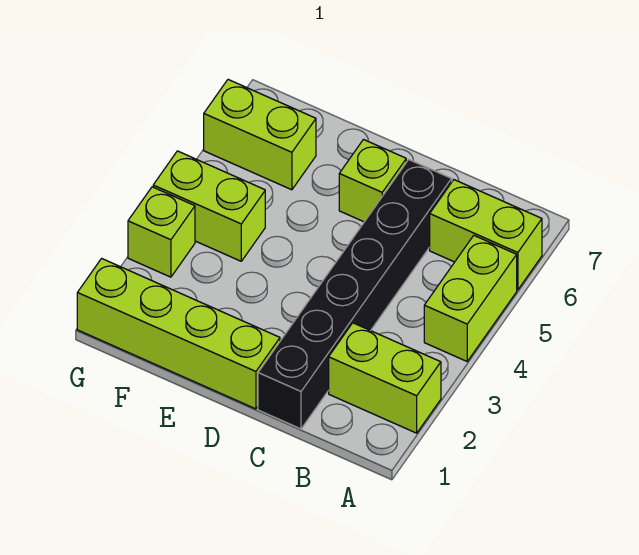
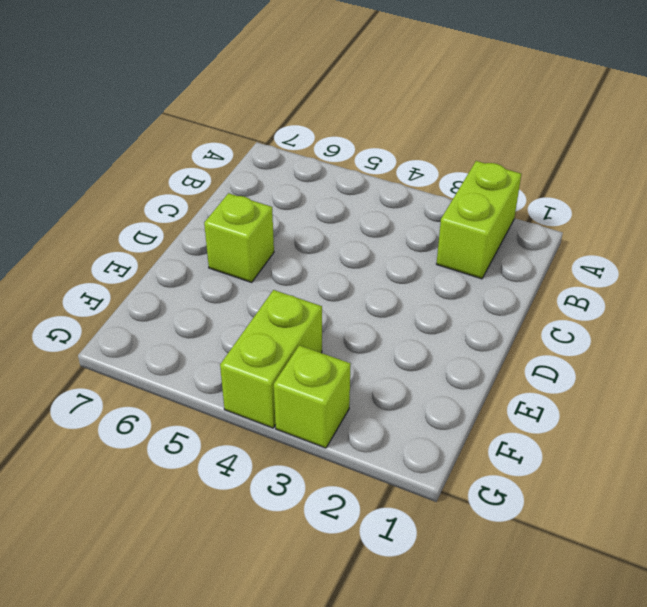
none -> lime brick A4:A5 level 1
none -> lime brick A6:B6 level 1

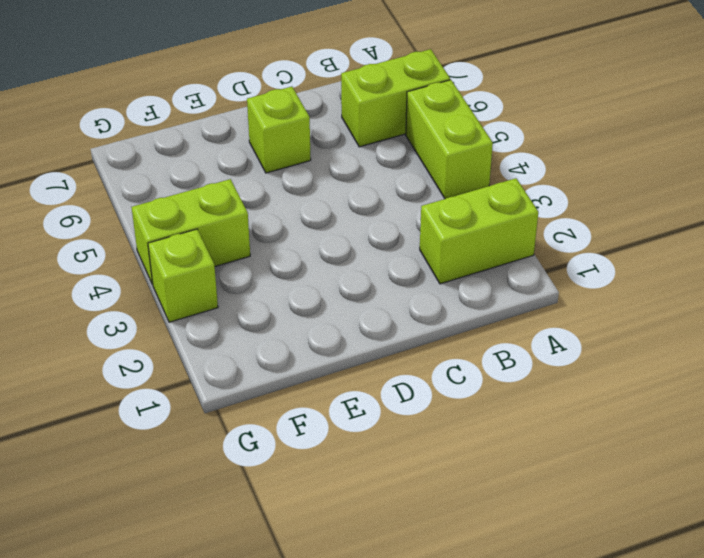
none -> black brick C1:C6 level 1
none -> lime brick D1:G1 level 1

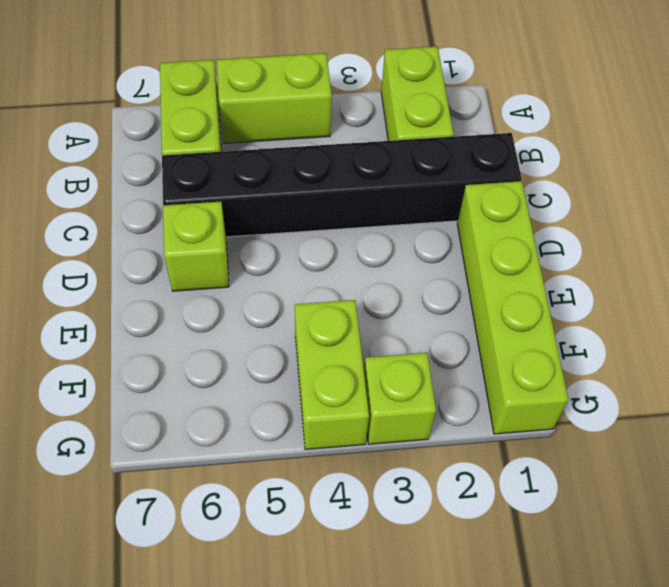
none -> lime brick F6:G6 level 1

